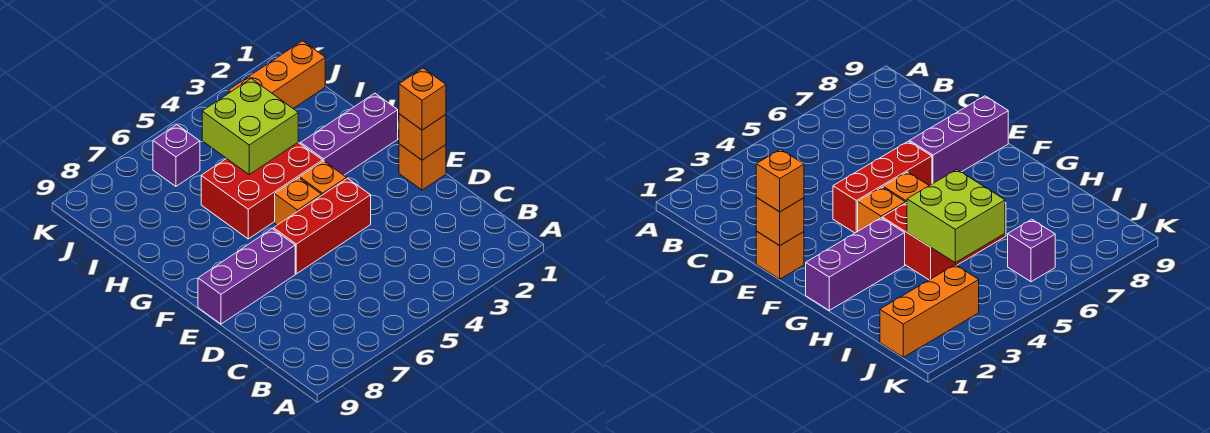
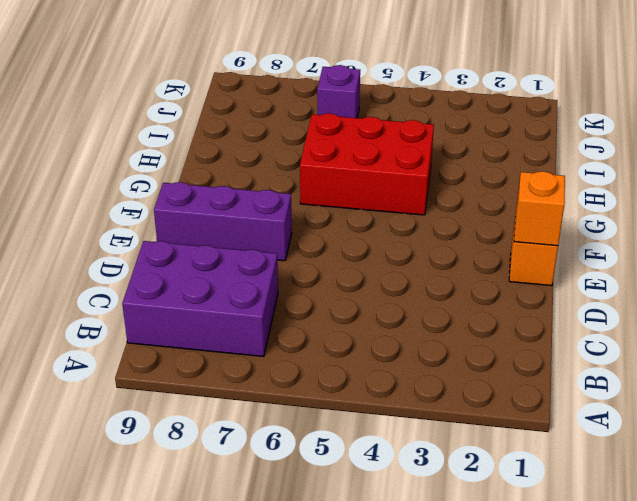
purple brick B7:C9 level 1 -> none
none -> red brick E4:E6 level 1
none -> orange brick F4 level 1
none -> orange brick F5 level 1

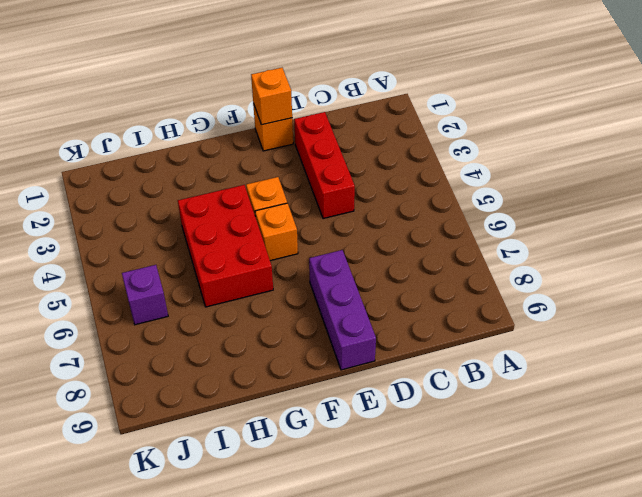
red brick D2:D4 level 1 -> red brick E4:E6 level 1
none -> purple brick G1:G3 level 1
none -> orange brick J1:J3 level 1
none -> lime brick H4:I5 level 2

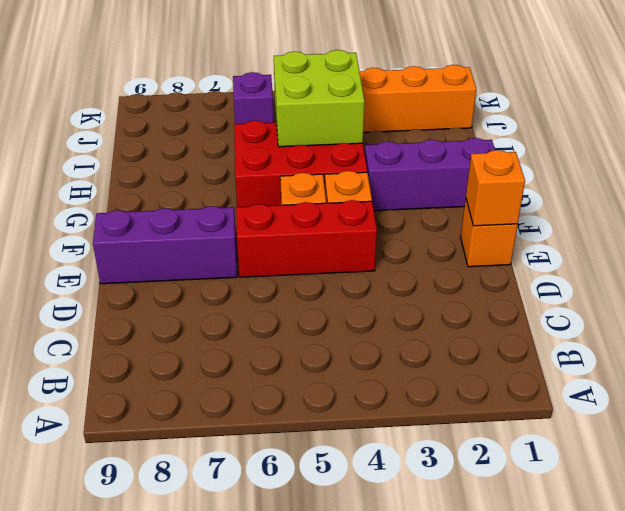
none -> orange brick E1 level 3

